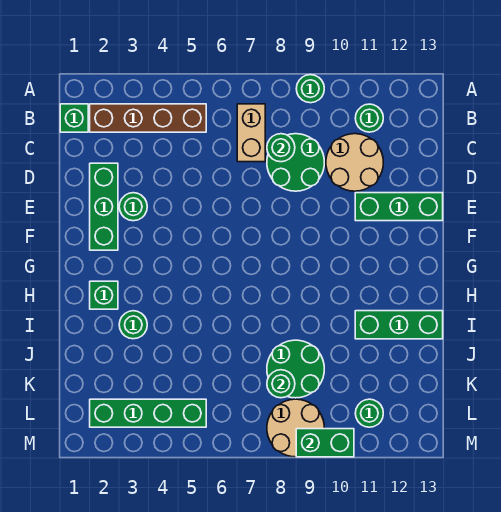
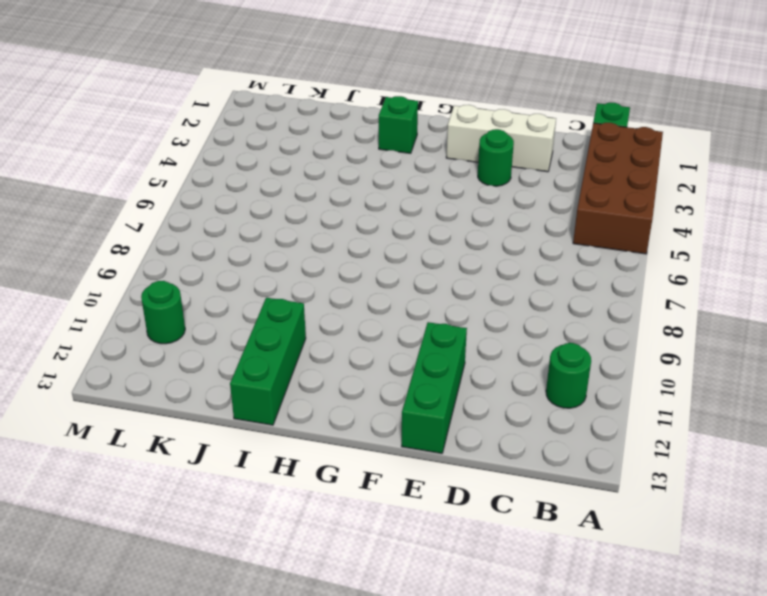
brown brick A2:B5 level 1 -> brown brick B2:B5 level 1
white brick D2:F2 level 1 -> green brick D2:F2 level 1
none -> green round brick A9 level 1
none -> tan brick B7:C7 level 1
none -> green round brick C8:D9 level 1

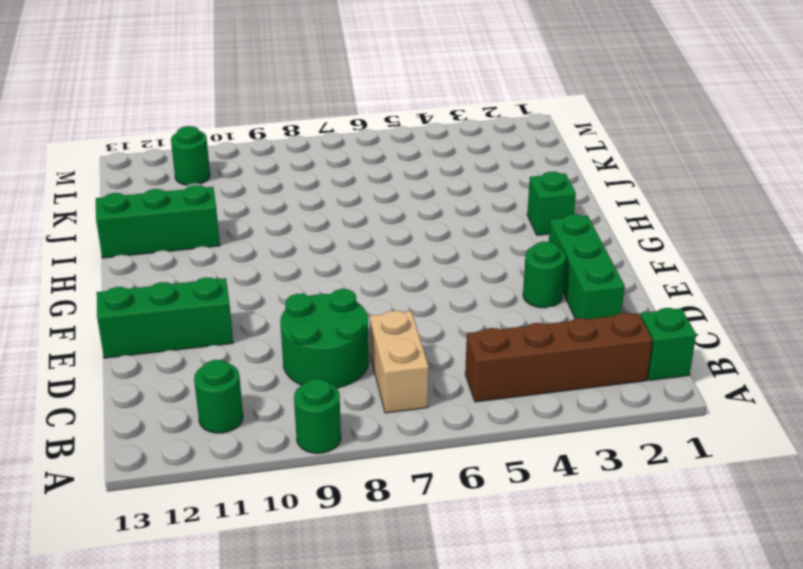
none -> tan round brick C10:D11 level 1
none -> green round brick I3 level 1
none -> green round brick J8:K9 level 1

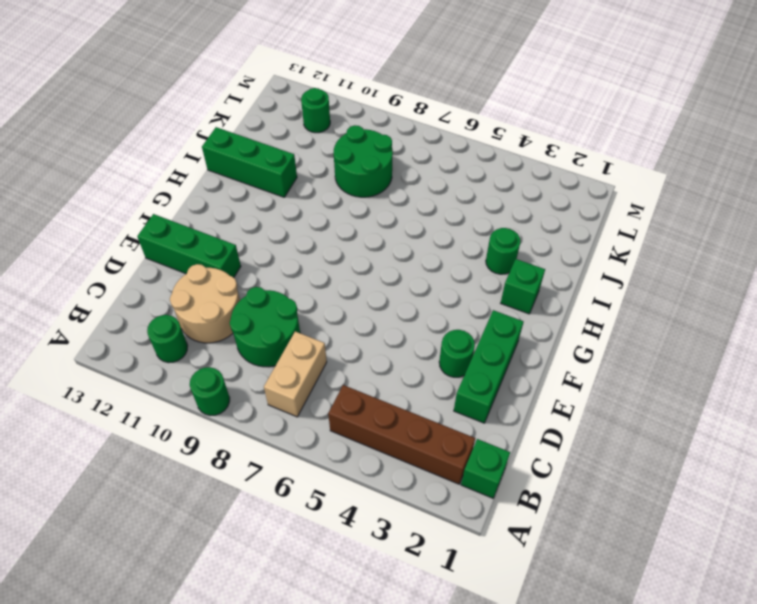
none -> green brick L2:L5 level 1
none -> tan round brick L8:M9 level 1
none -> green round brick C8 level 2

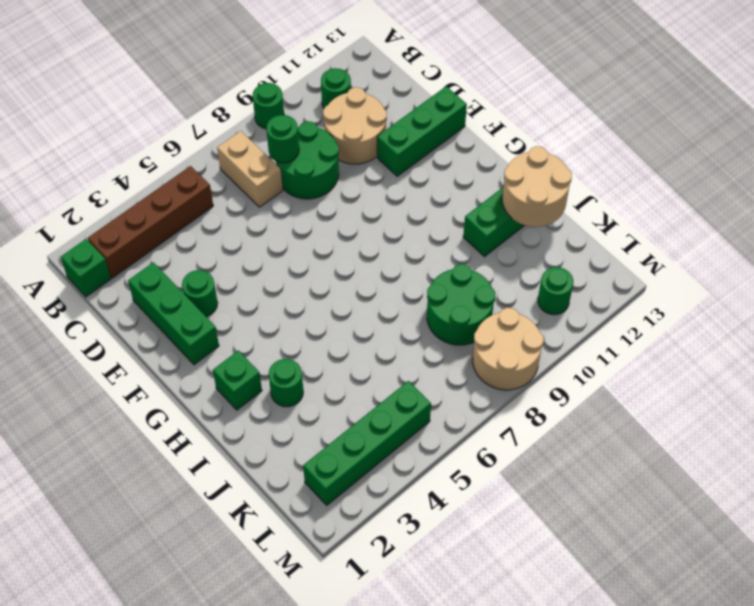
tan round brick I12:J13 level 2 -> none
none -> green round brick K8 level 2
none -> green brick M9:M10 level 2

